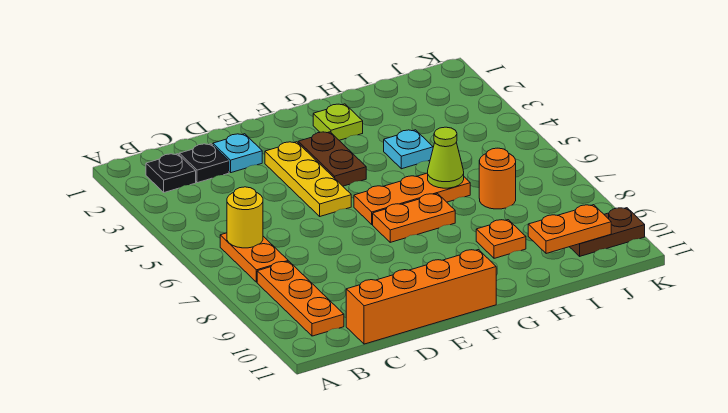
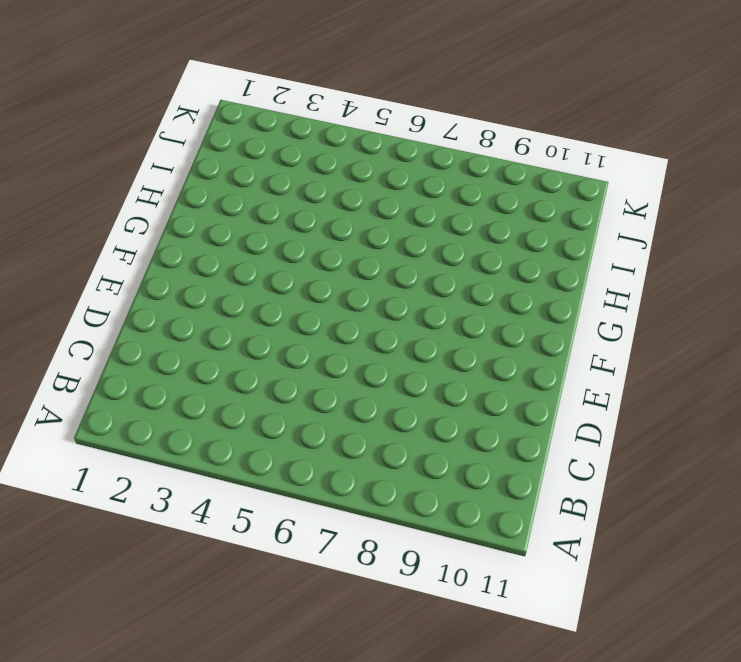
none -> black plate B2 level 1
none -> orange plate B6:B7 level 1
none -> orange plate B8:B10 level 1

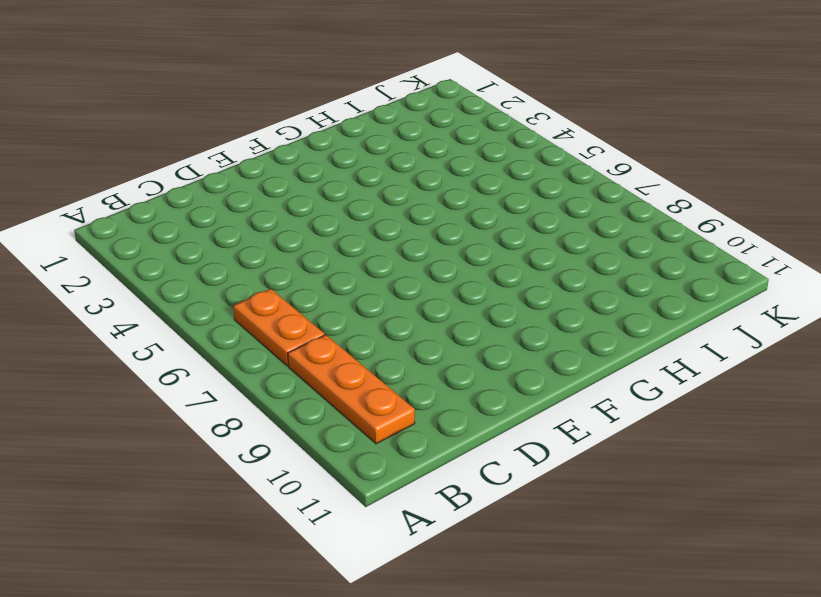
none -> black plate B2 level 1
none -> black plate C2 level 1
none -> orange brick C11:F11 level 1

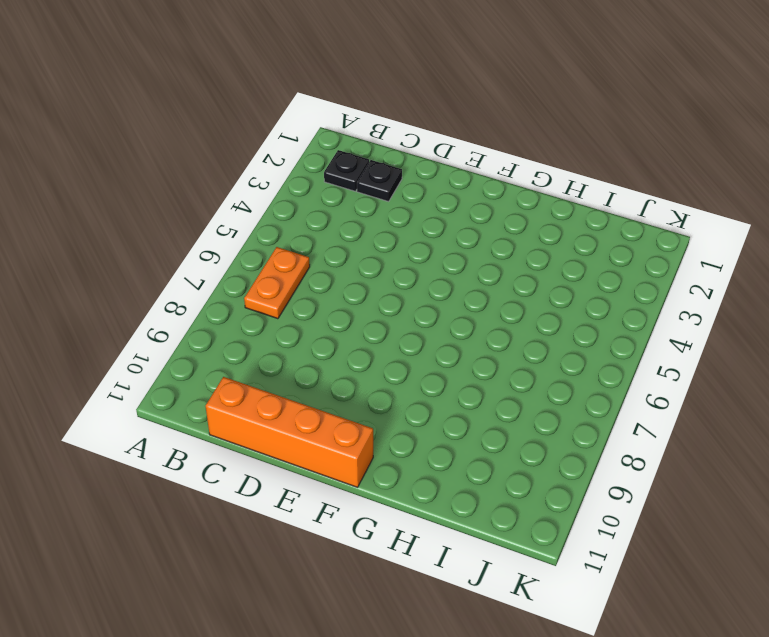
none -> orange plate B8:B10 level 1
none -> cyan plate D2 level 1
none -> yellow plate E3:E5 level 1

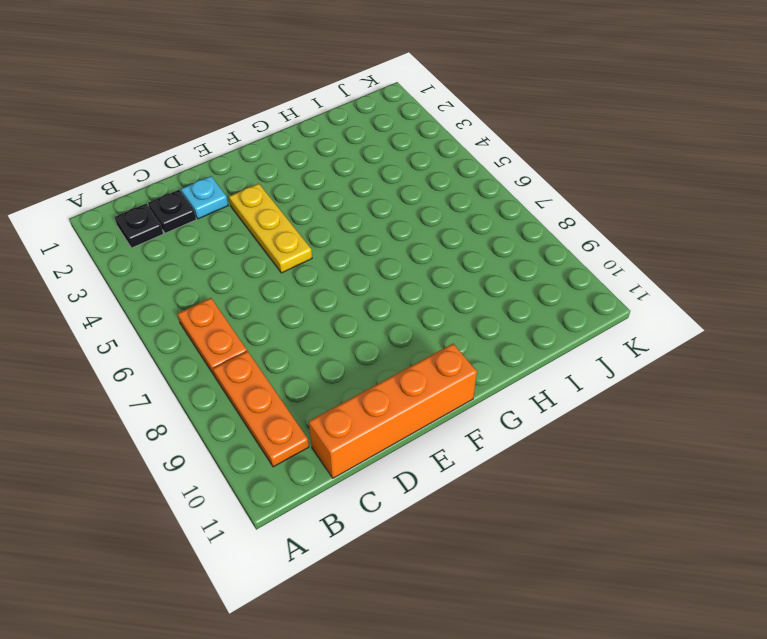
none -> brown plate F3:F4 level 1
none -> orange plate F6:H6 level 1
none -> orange plate F7:G7 level 1

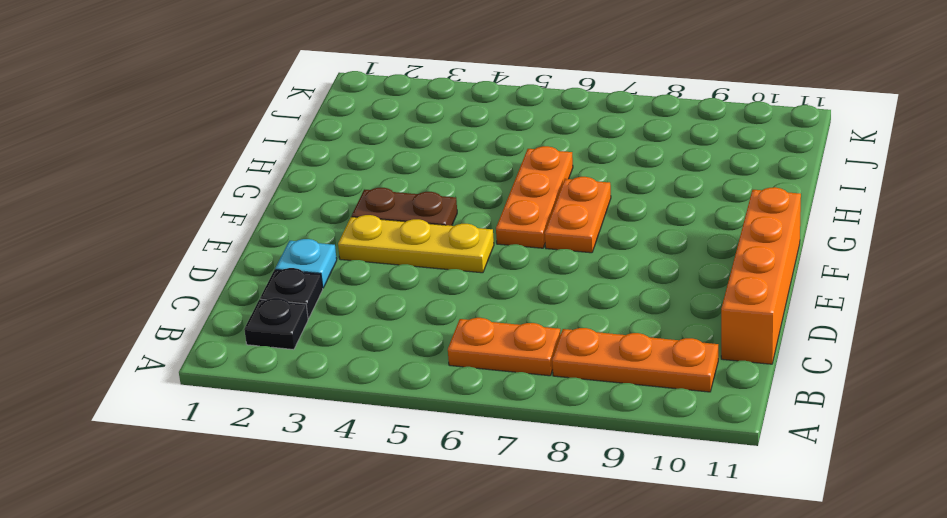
none -> lime plate G2 level 1
none -> cyan plate H4 level 1
none -> orange plate H9 level 1

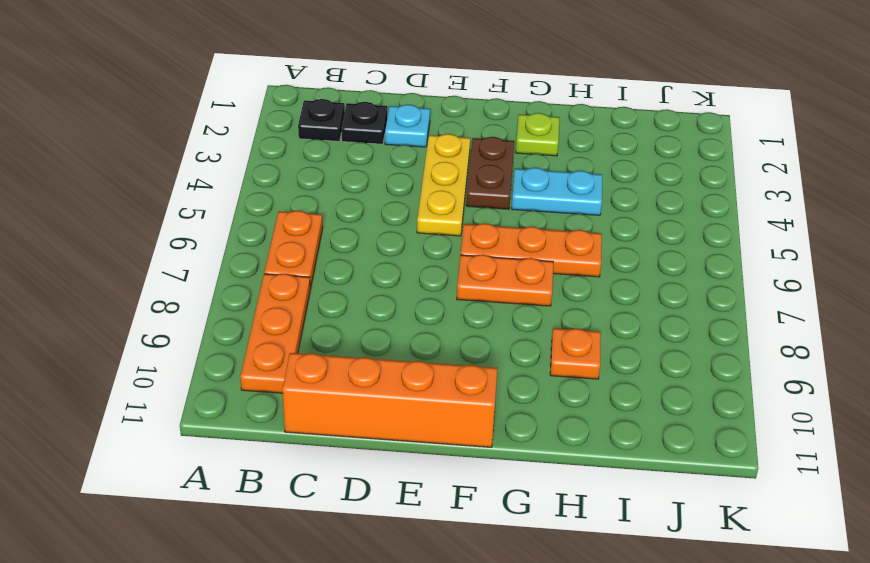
cyan plate G4:H4 level 1 -> cyan plate H4 level 1
none -> orange round brick I7 level 1
none -> brown plate J10:K10 level 1
none -> yellow round brick B6 level 2

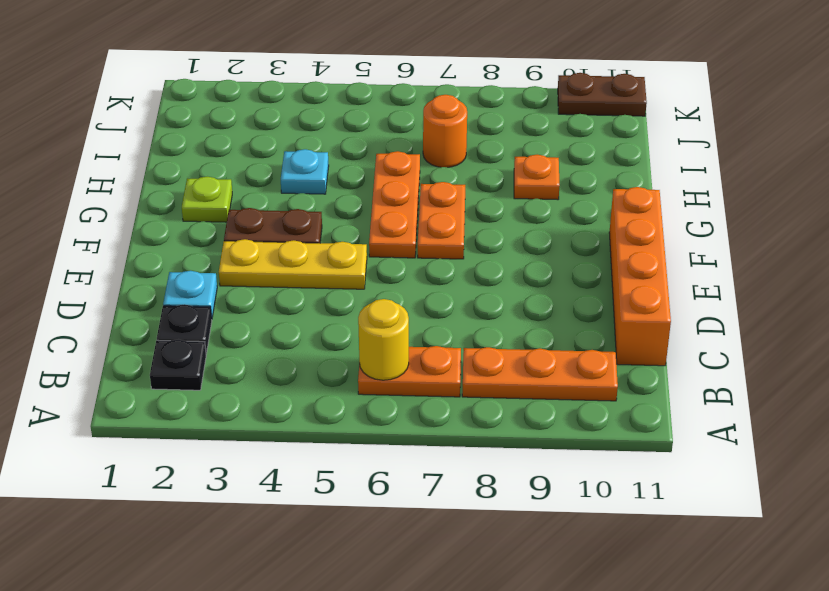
brown plate K10:K11 level 1 -> brown plate J10:K10 level 1
none -> lime cone H6 level 2
none -> orange plate I10:J10 level 2

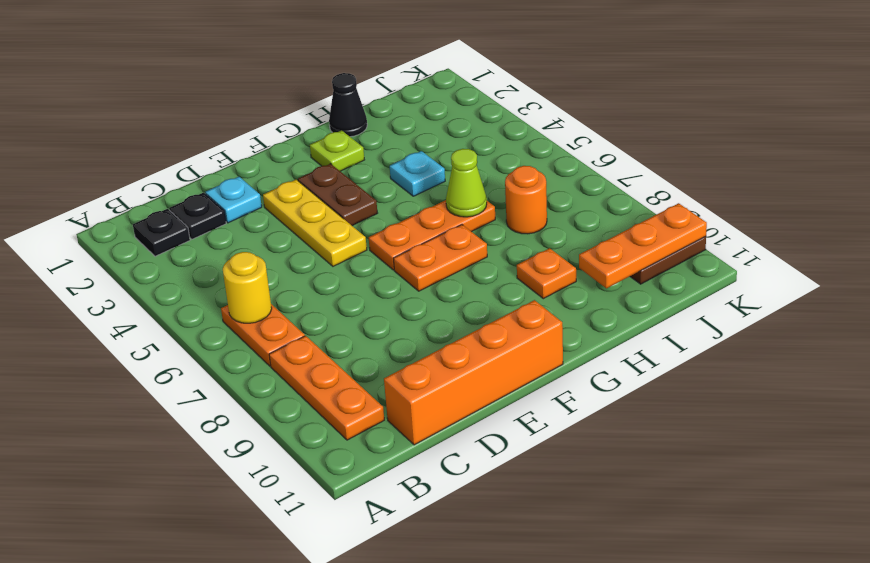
black cone H1 level 1 -> none
orange plate I10:K10 level 2 -> orange plate I10:J10 level 2

